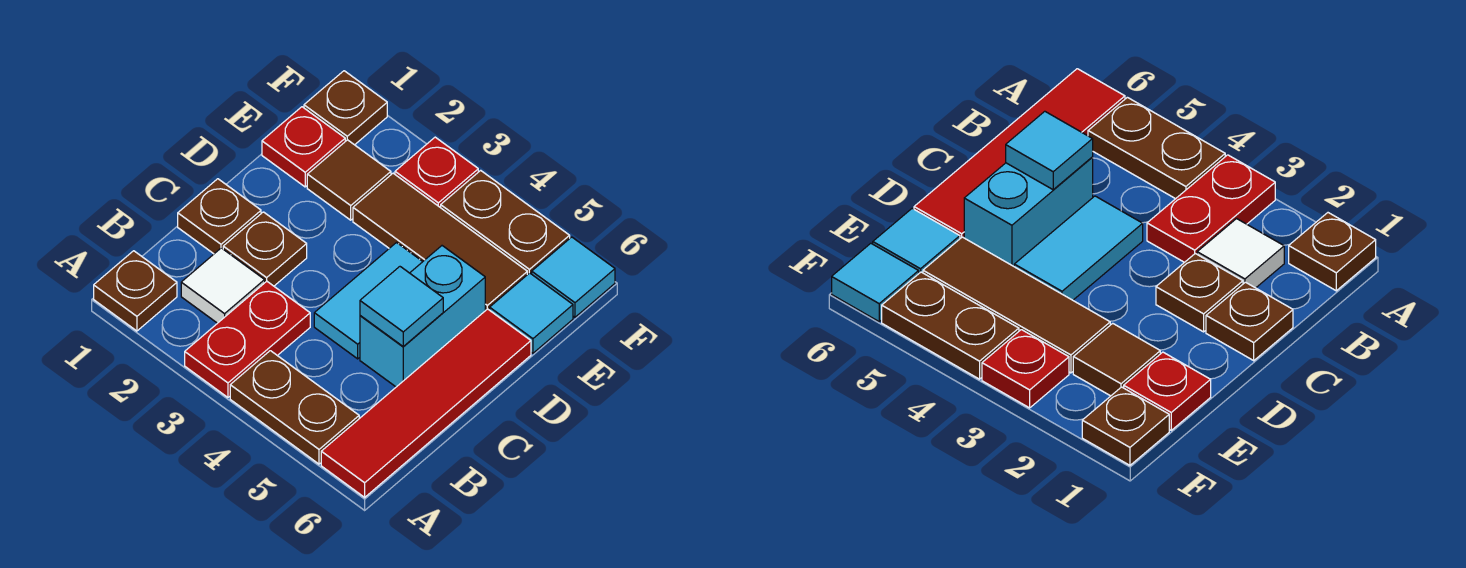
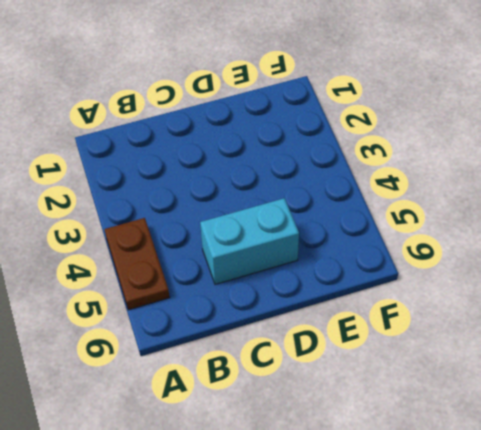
none -> brown plate A1 level 1
none -> red plate A3:B3 level 1
none -> red tile A6:D6 level 1

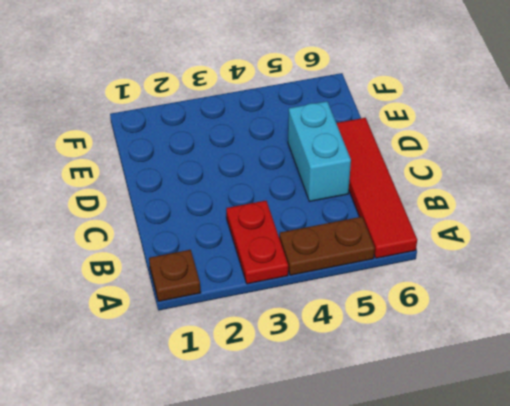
none -> white tile B2 level 1
none -> brown plate C1 level 1
none -> brown plate C2 level 1

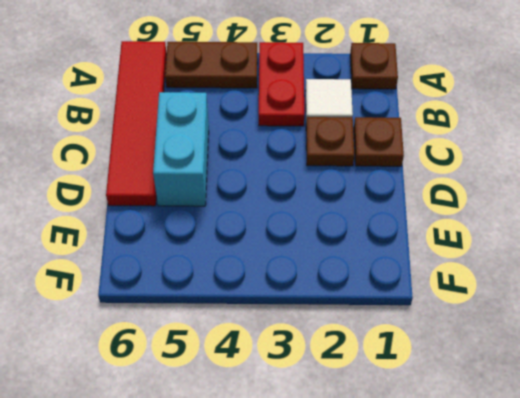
none -> cyan tile C4:D4 level 1
none -> red plate E1 level 1
none -> brown tile E2 level 1

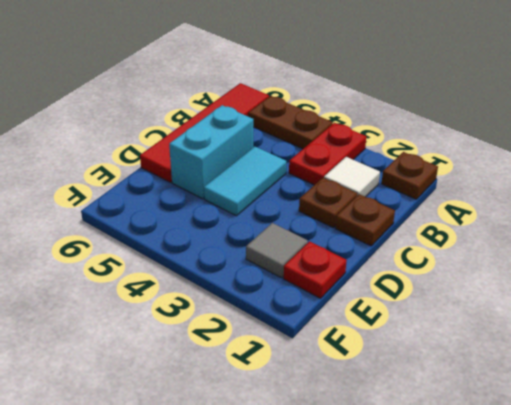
grey tile E2 level 1 -> brown tile E2 level 1
none -> brown tile E3:E5 level 1
none -> cyan tile E6 level 1
none -> brown plate F1 level 1

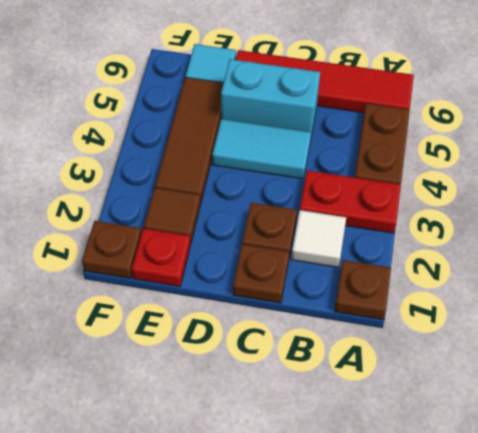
none -> red plate F3 level 1
none -> brown plate F4:F5 level 1
none -> cyan tile F6 level 1

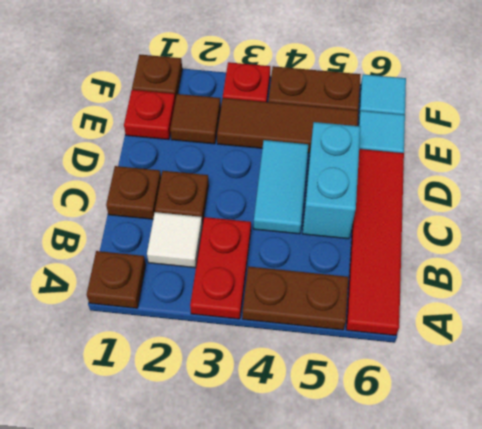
none -> cyan tile C5 level 2

